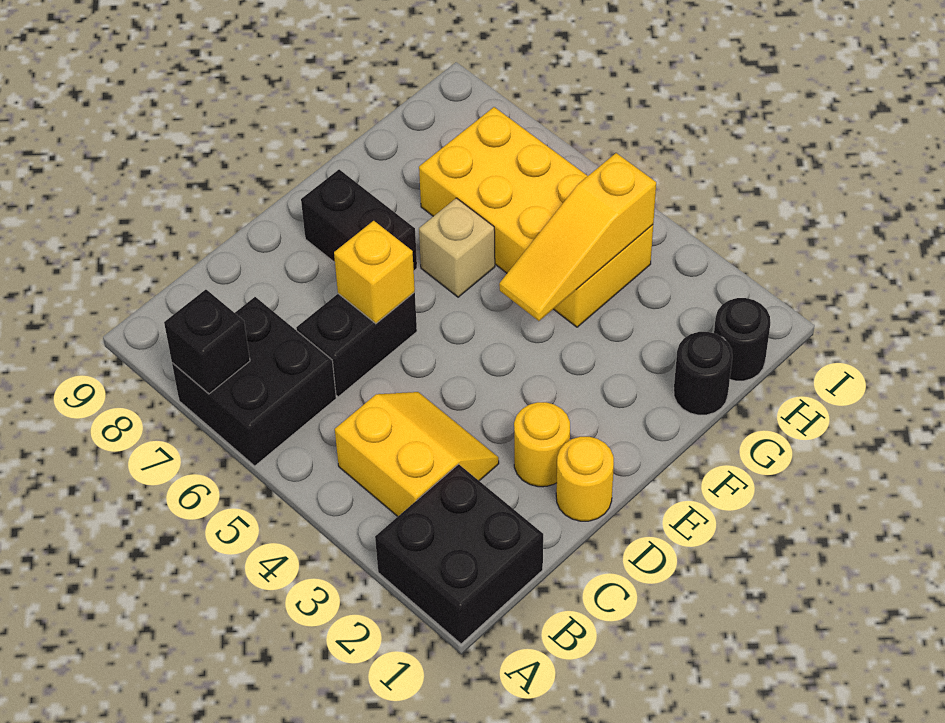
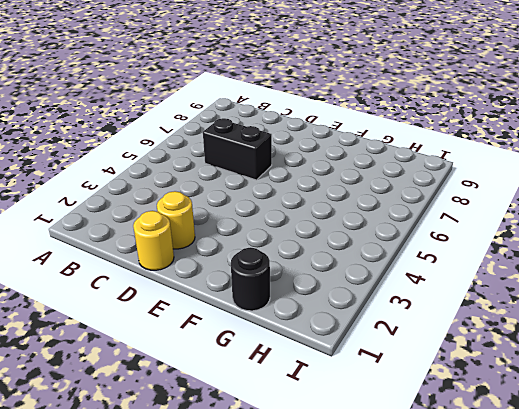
none -> black brick A1:B2 level 1
none -> black brick A6:B7 level 1
none -> yellow slope B3:C4 level 1 top B

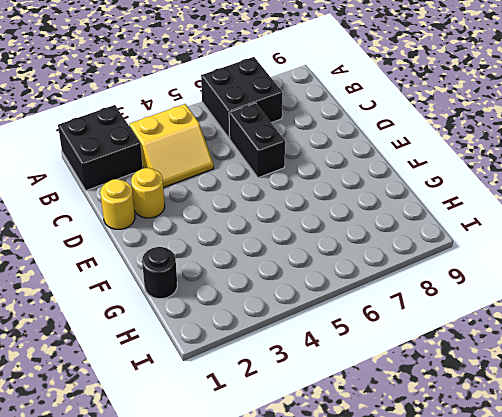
none -> black brick E7:E8 level 1
none -> tan brick F6 level 1
none -> yellow brick G4:H7 level 1

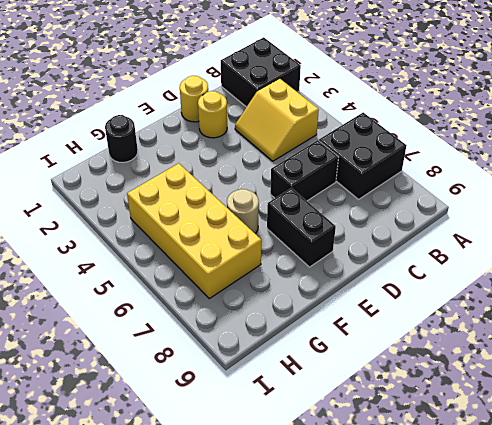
tan round brick F6 level 1 -> tan brick F6 level 1
none -> black round brick H1 level 1
none -> black brick A7 level 2
none -> yellow brick D6 level 2

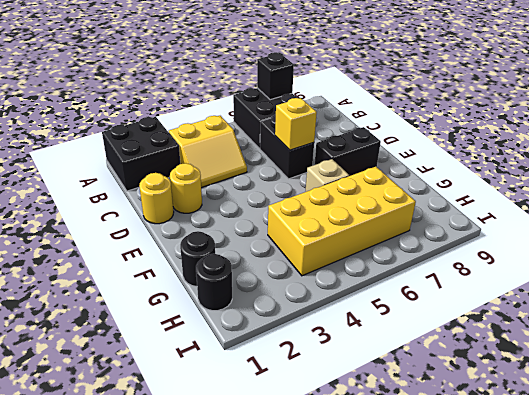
none -> yellow slope F4:H4 level 2 top H

